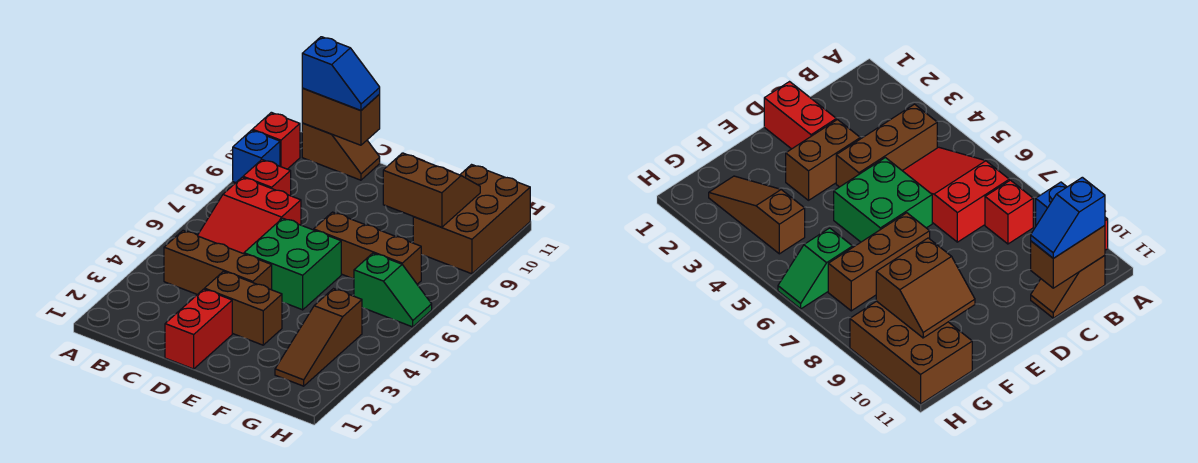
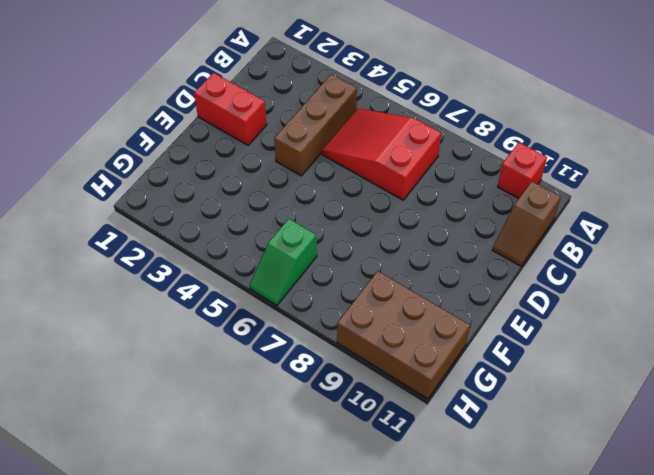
none -> blue brick A9 level 1
none -> red brick B8 level 1
none -> brown brick D3:E3 level 1

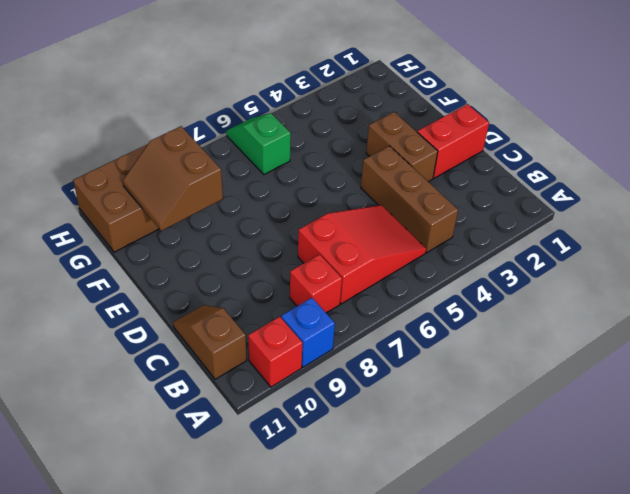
none -> green brick D5:E6 level 1
none -> brown brick E7:G7 level 1
none -> brown slope G2:G4 level 1 top 4

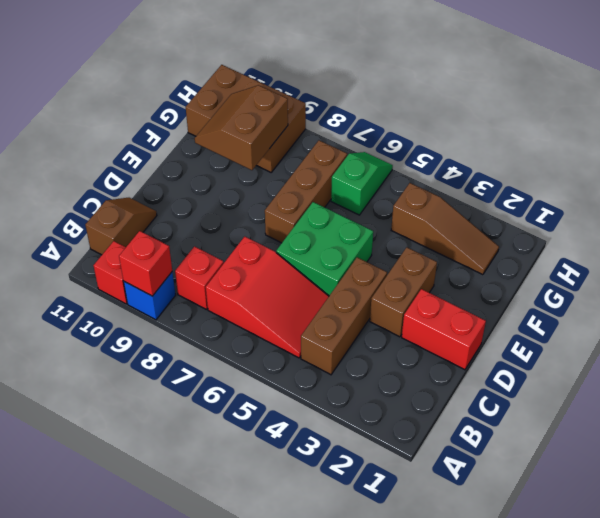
red brick A9 level 2 -> none
none -> brown brick B11:C11 level 2
none -> blue slope B11:C11 level 3 top B

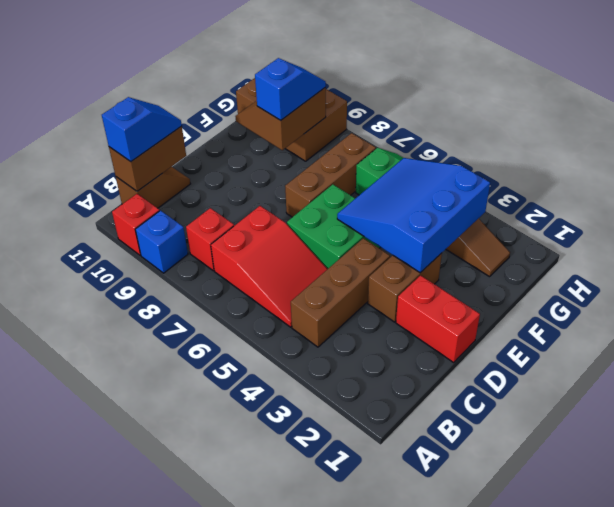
blue slope E3:G5 level 2 top 3 -> none
blue slope F9:G9 level 3 top F -> none

